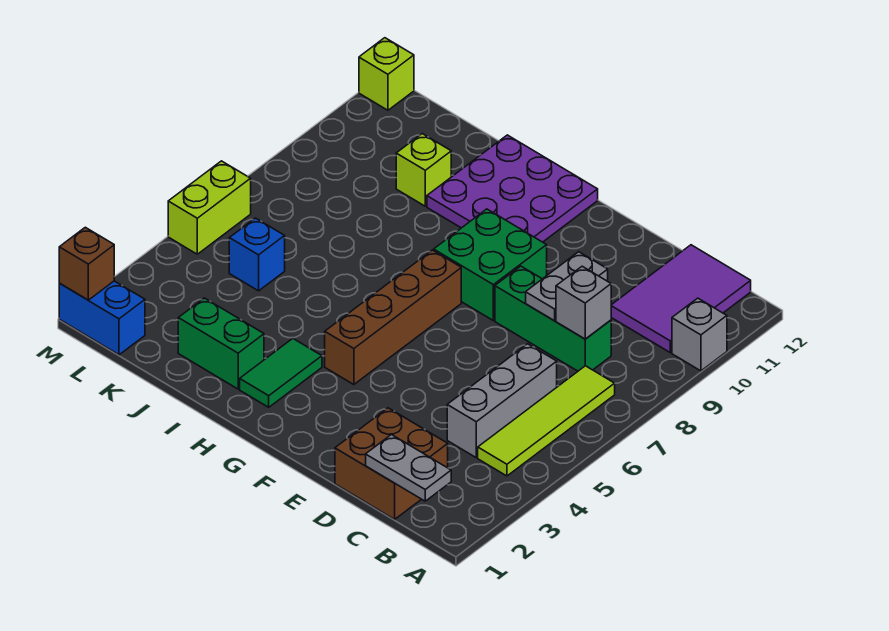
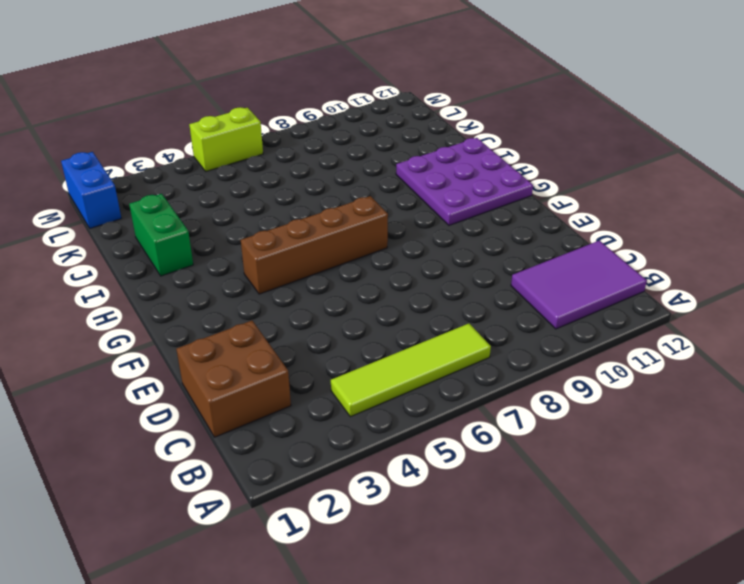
none -> grey brick A10 level 1
none -> grey brick C4:C6 level 1
none -> green brick C8:E8 level 1

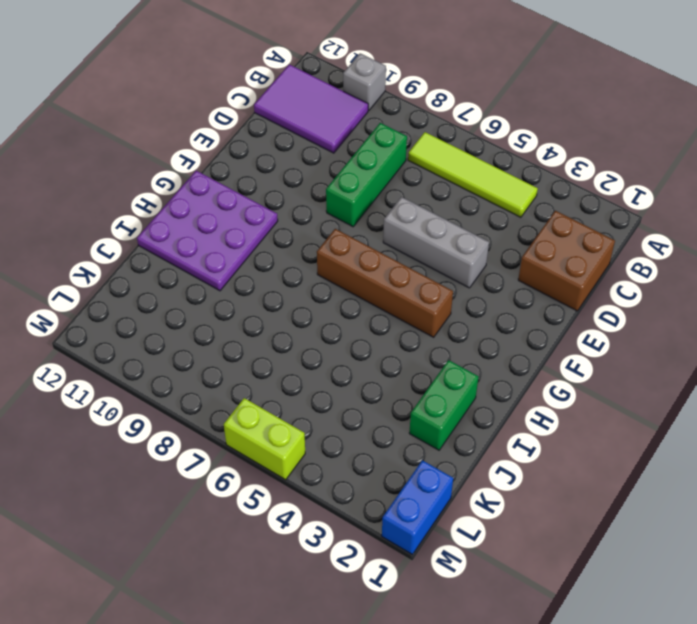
grey brick E4:E6 level 1 -> grey brick C4:C6 level 1
none -> green brick F8:G9 level 1
none -> green tile H2:H3 level 1
none -> lime brick J10 level 1

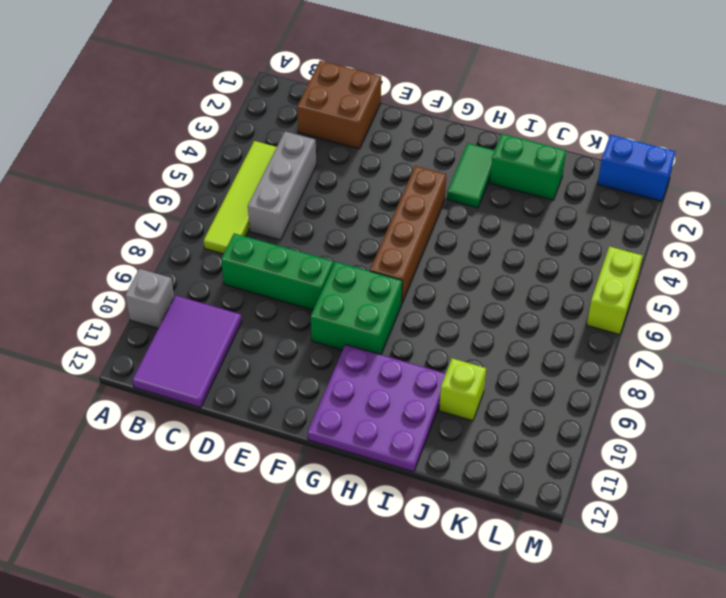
none -> blue brick K5 level 1
none -> lime brick M12 level 1
none -> grey plate B1:C1 level 2

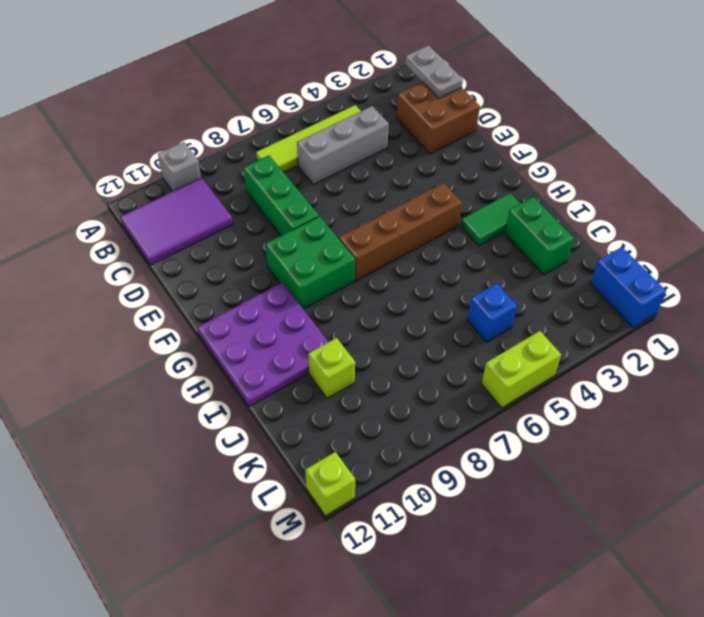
none -> grey brick C8 level 2
none -> grey plate D8:D9 level 2
none -> brown brick M1 level 2

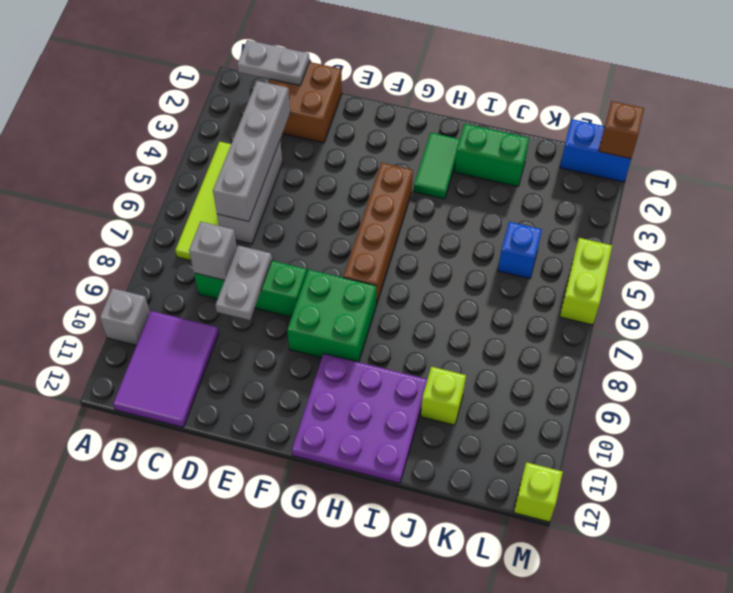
grey brick C3:C6 level 2 -> none

